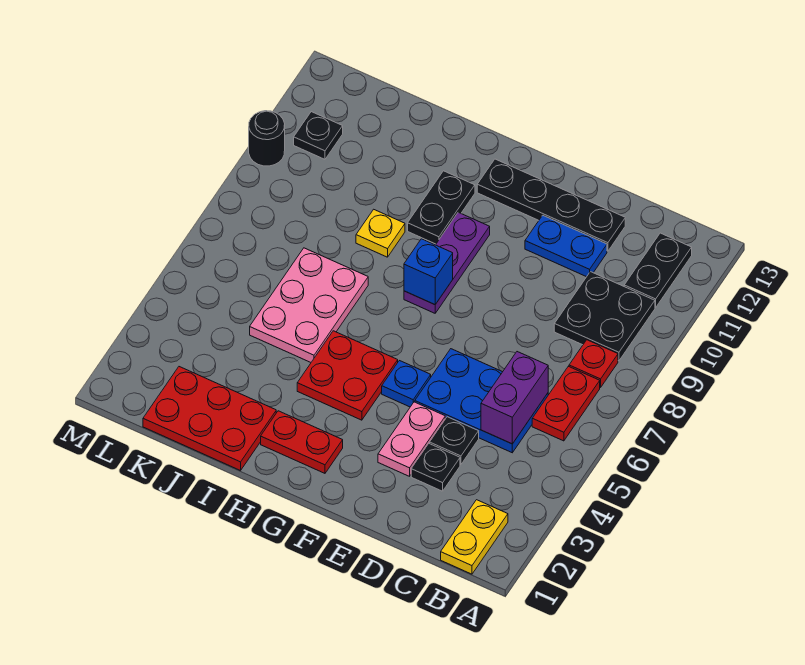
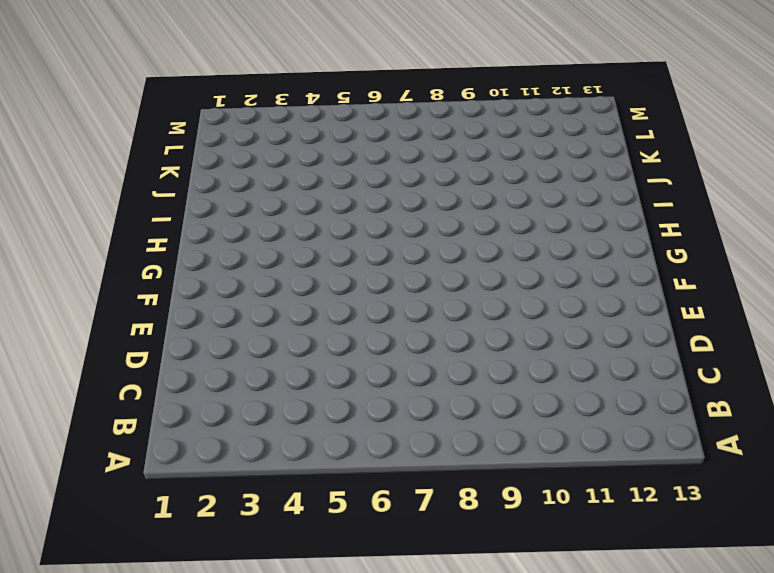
none -> yellow plate B1:B2 level 1
none -> red plate B6:B7 level 1
none -> red plate B8 level 1

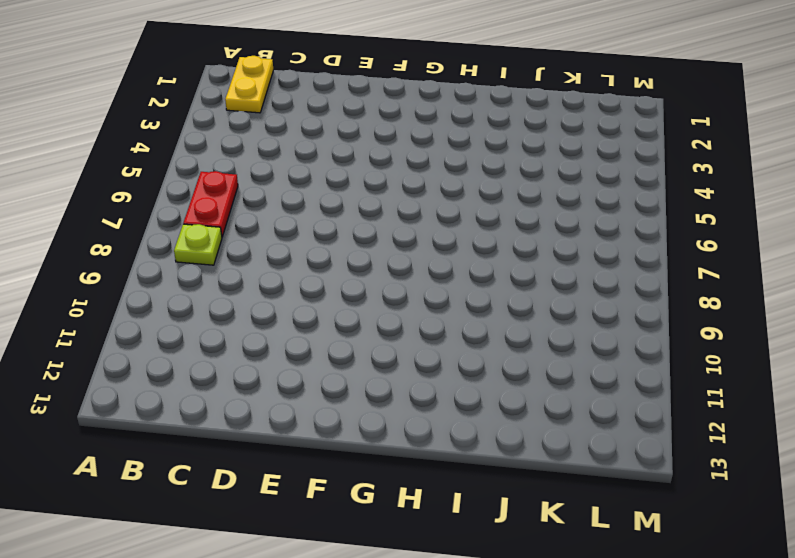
lime plate B8 level 1 -> red plate B8 level 1
none -> black plate B9:C10 level 1
none -> black plate B11:B12 level 1
none -> blue plate C5:E6 level 1

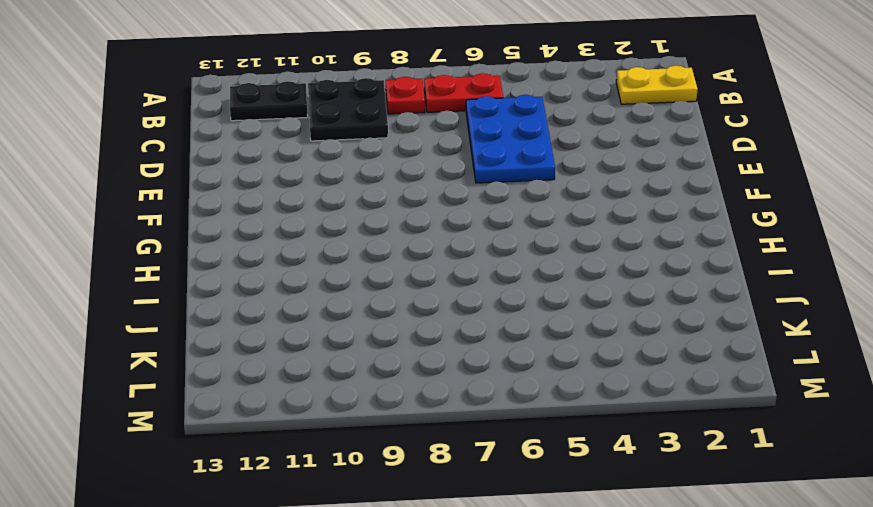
none -> black plate D3 level 1
none -> black plate D4 level 1
none -> blue plate D11:E11 level 1

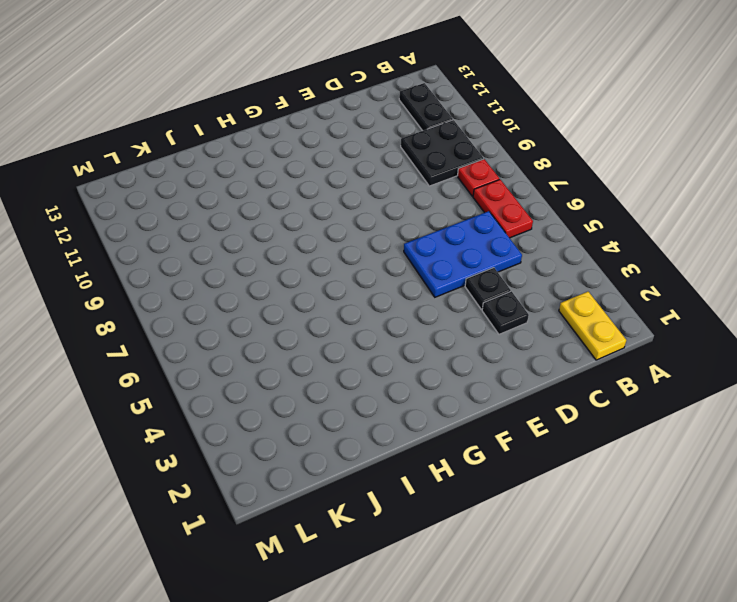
none -> blue plate D11:E11 level 1
none -> black plate D12:G12 level 1
none -> pink plate E3:E4 level 1

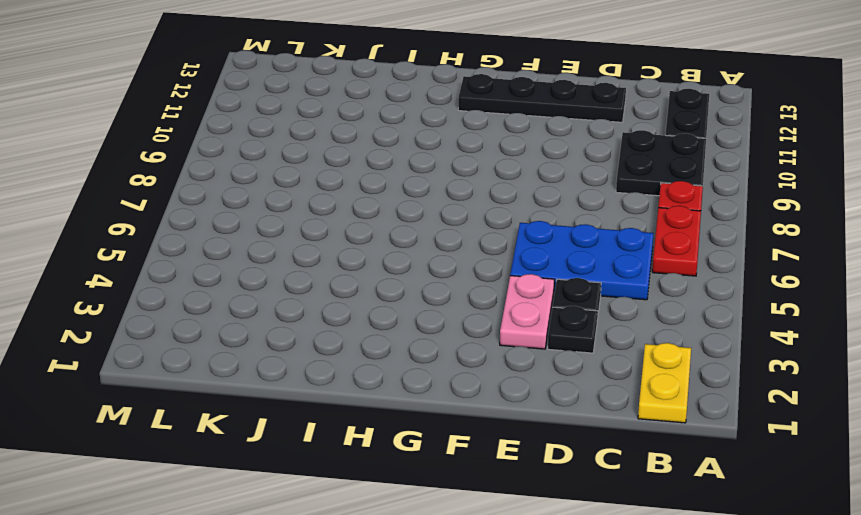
none -> blue plate D11:E11 level 1
none -> blue plate F5 level 1
none -> red plate G2:H2 level 1

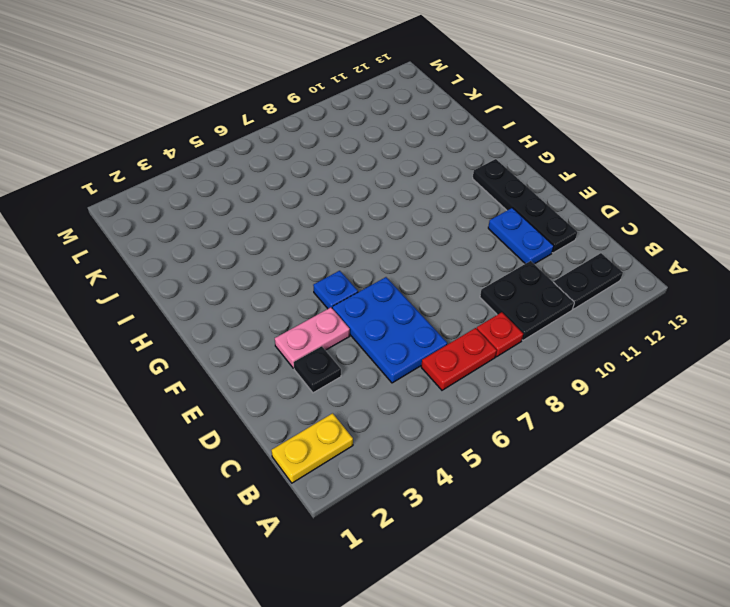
none -> black plate D4 level 1
none -> red plate G2:H2 level 1
none -> red plate G4:H5 level 1

